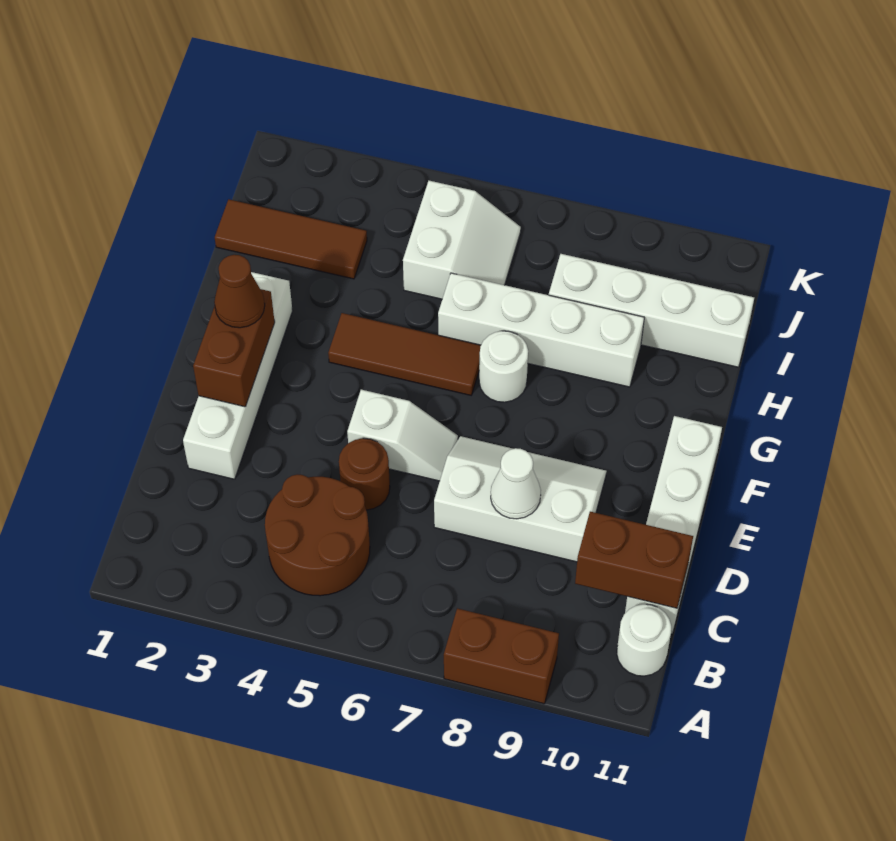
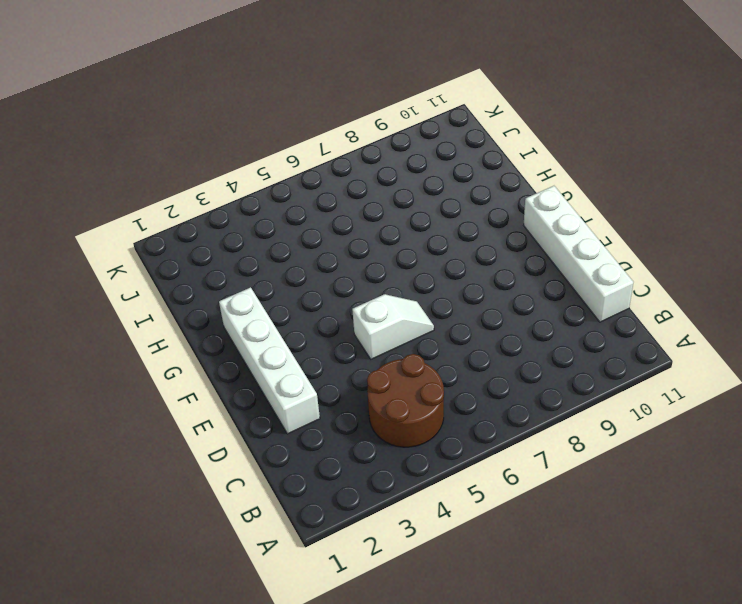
none -> brown brick A8:A9 level 1
none -> white round brick B11 level 1
none -> brown round brick D5 level 1

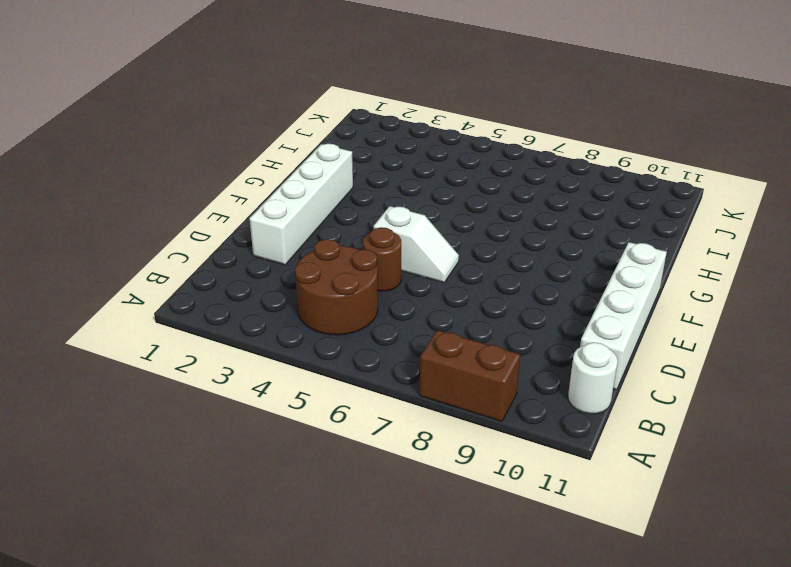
none -> white slope D7:E9 level 1 top D
none -> brown tile G4:G6 level 1
none -> white round brick G7 level 1

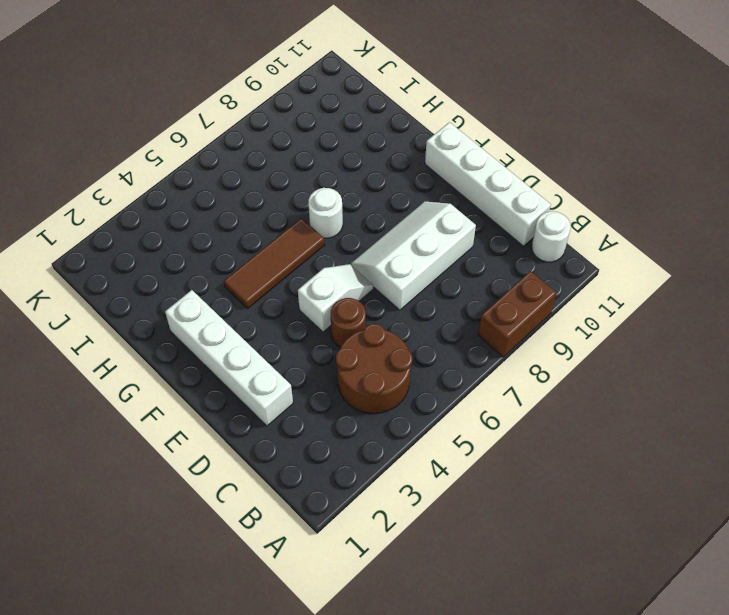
none -> white brick H6:H9 level 1
none -> brown tile I1:I3 level 1
none -> white slope I5:J6 level 1 top 5

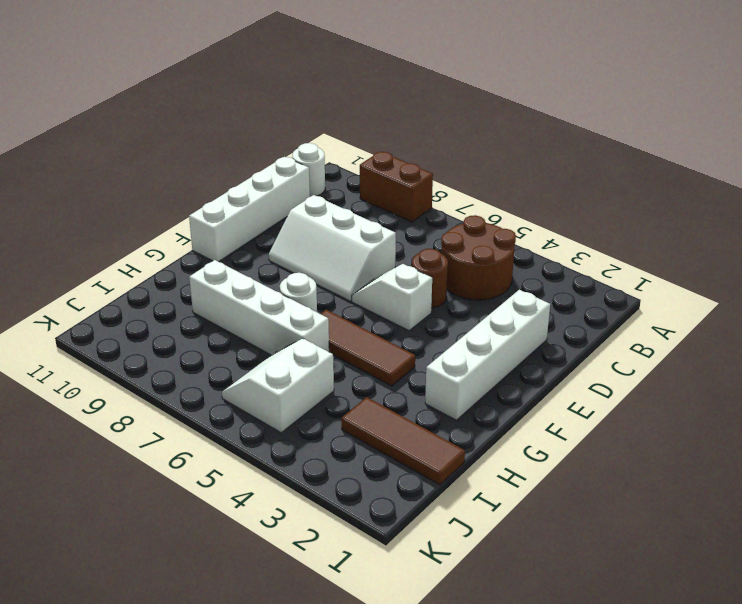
none -> white brick I8:I11 level 1
none -> brown brick C10:C11 level 2
none -> white cone D8 level 2

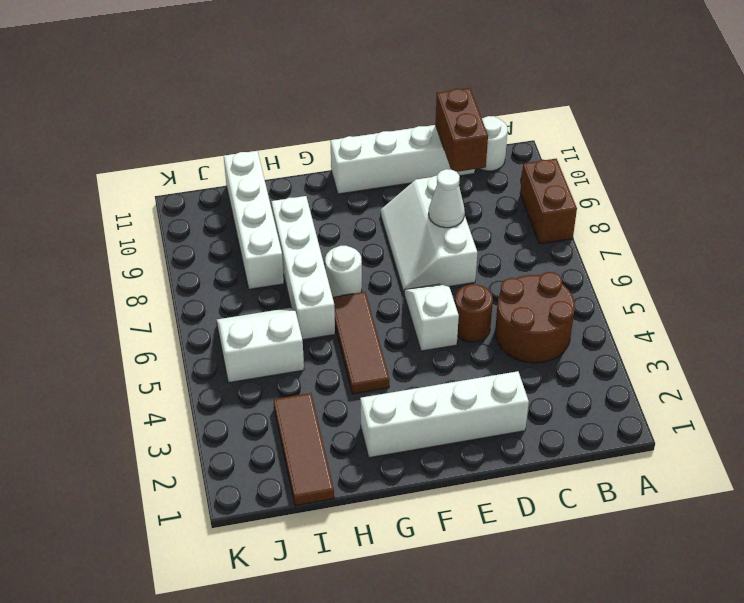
none -> brown brick E2:F2 level 2
none -> brown cone F2 level 3

